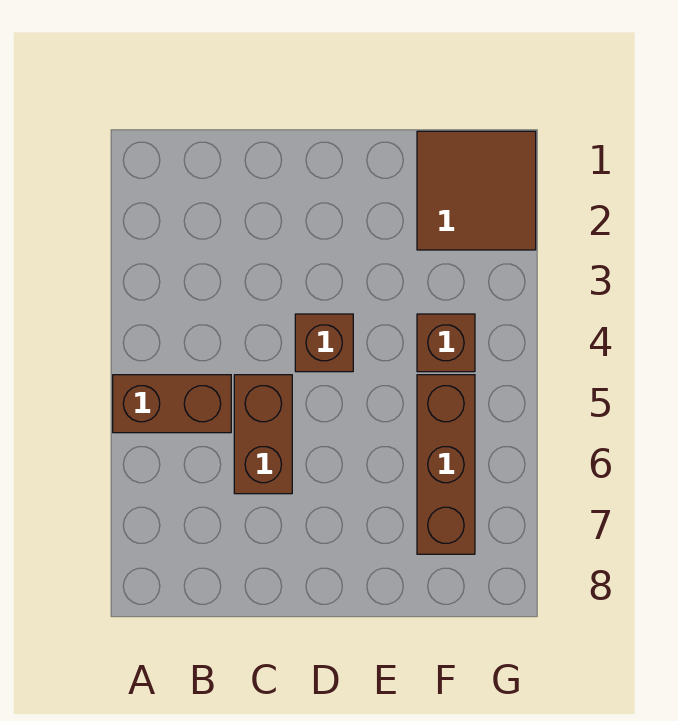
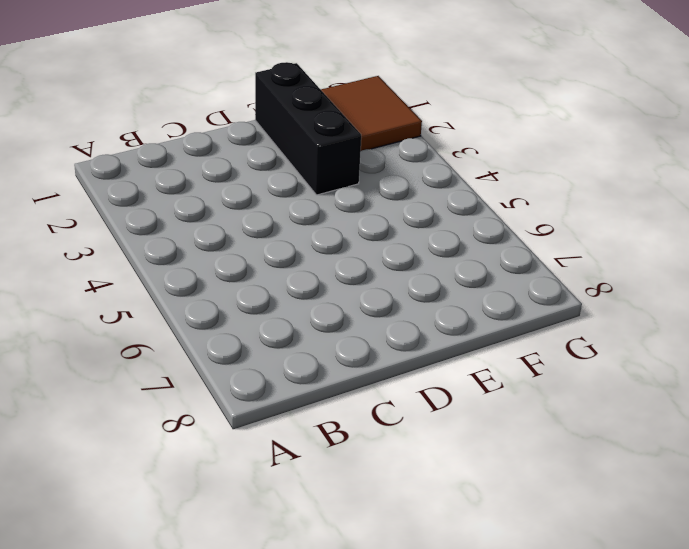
black brick E1:E3 level 1 -> none
none -> brown brick A5:B5 level 1
none -> brown brick C5:C6 level 1

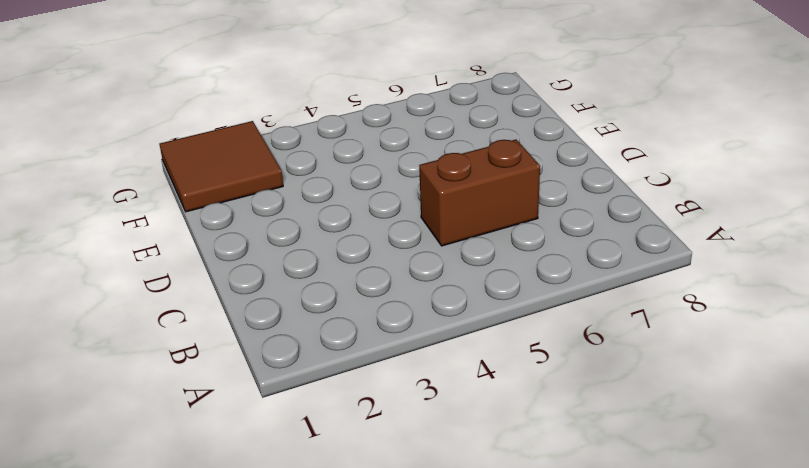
none -> brown brick A5:B5 level 1
none -> brown brick D4 level 1

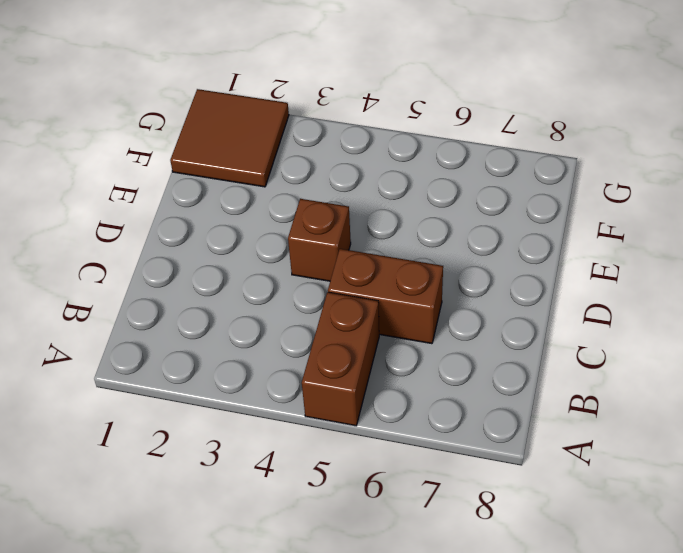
none -> brown brick F4 level 1
none -> brown brick F5:F7 level 1

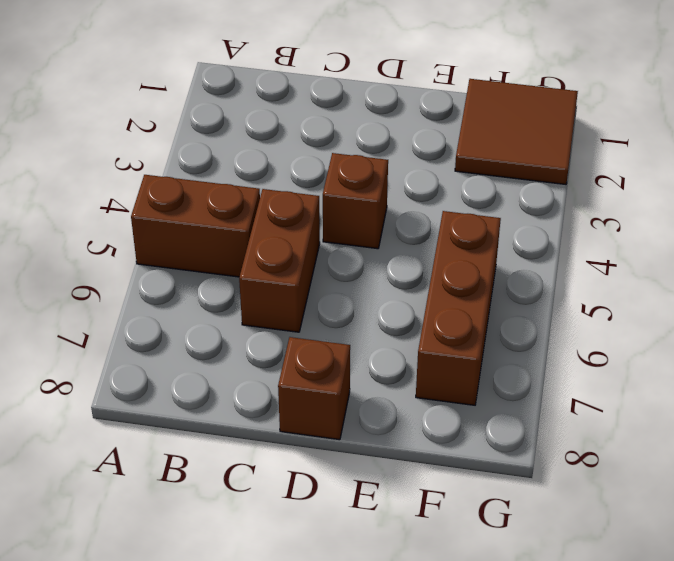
brown brick D8 level 1 -> brown brick F4 level 1

